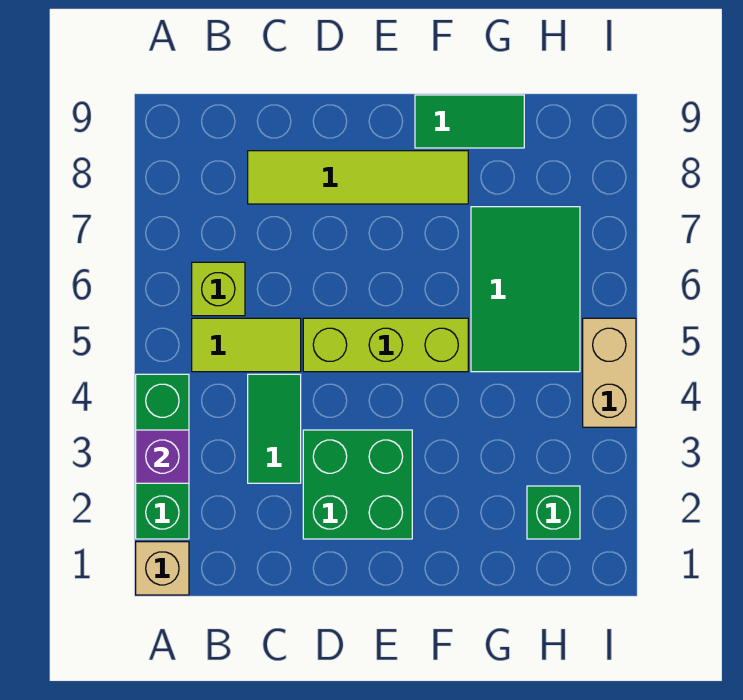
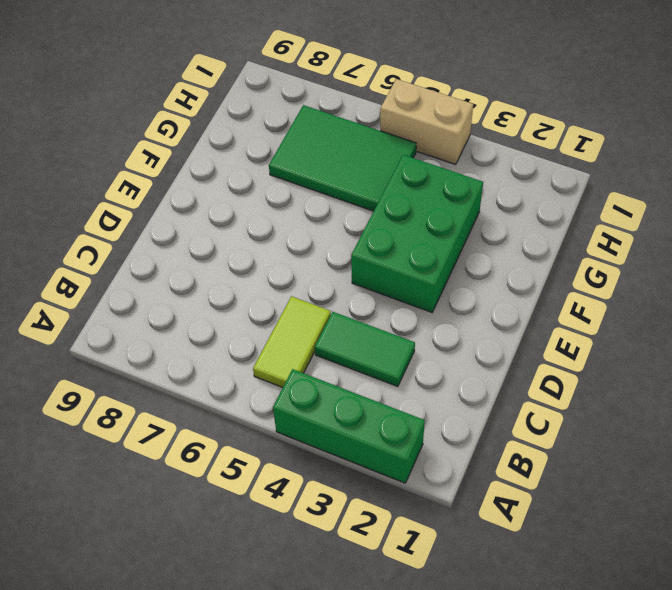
green brick E3:G4 level 1 -> green brick D2:E3 level 1
none -> tan brick A1 level 1
none -> lime brick B6 level 1
none -> lime tile C8:F8 level 1

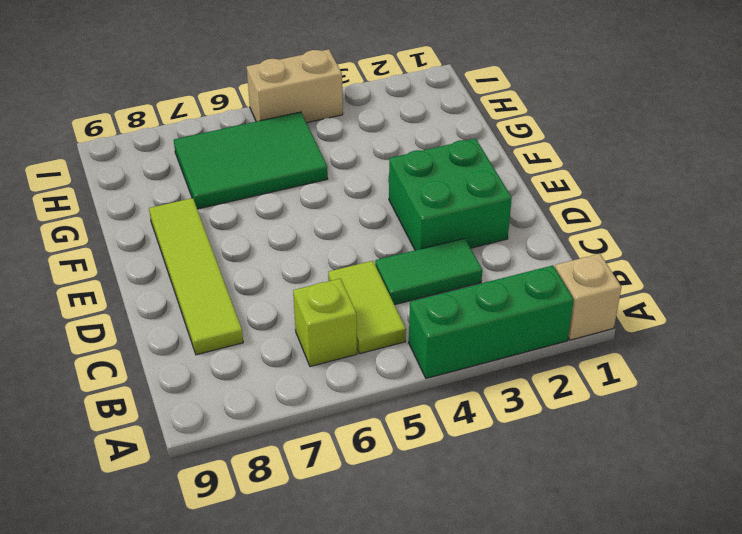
none -> lime brick D5:F5 level 1
none -> green tile F9:G9 level 1
none -> green brick H2 level 1

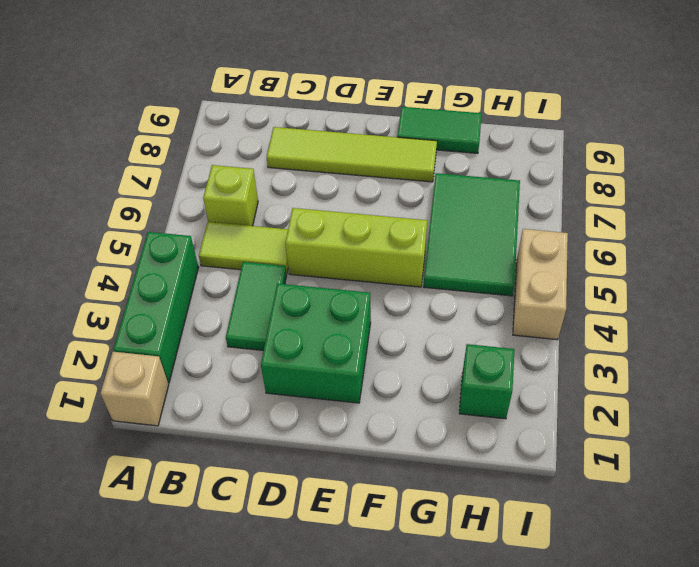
none -> purple brick A3 level 2

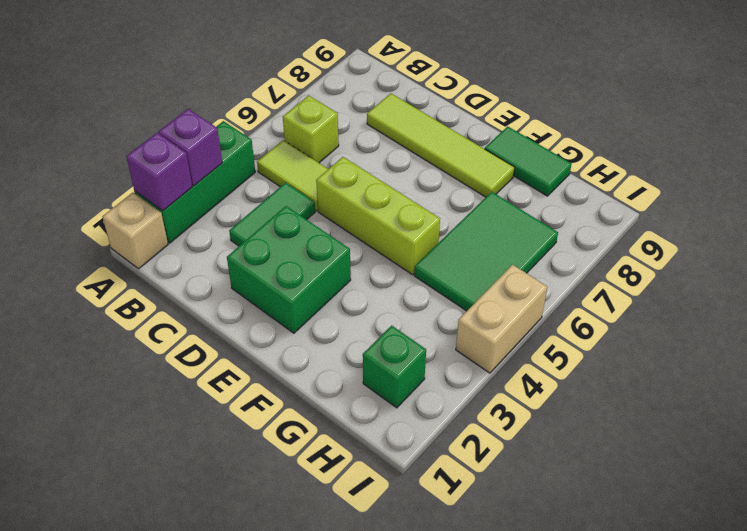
purple brick A2 level 2 -> none

